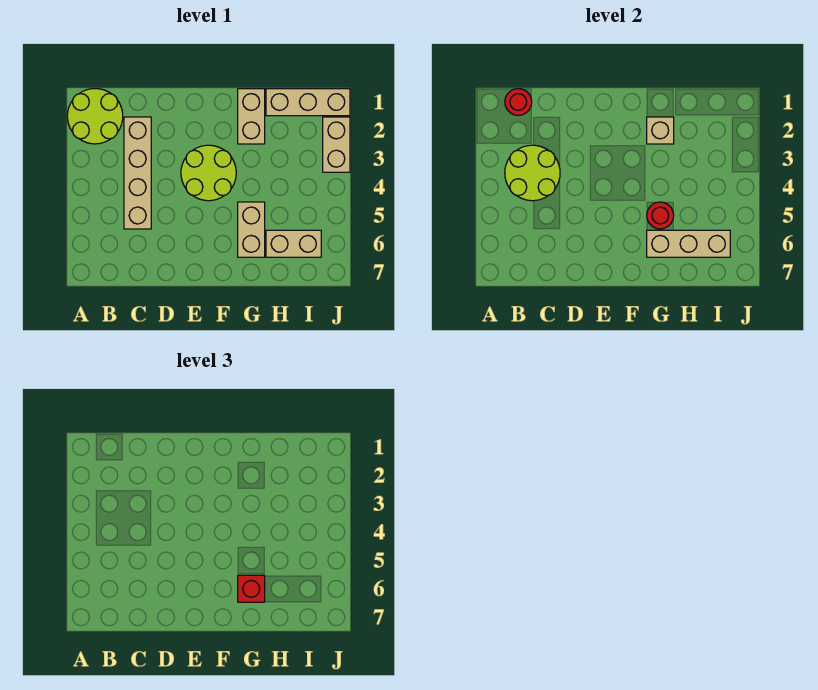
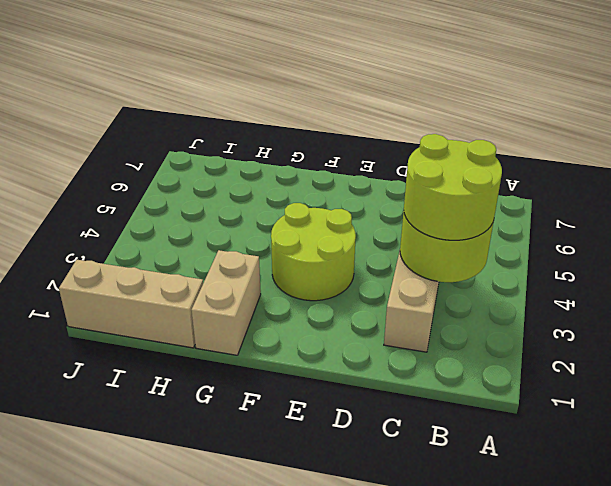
lime round brick B3:C4 level 3 -> lime round brick A1:B2 level 1
none -> tan brick G5:G6 level 1
none -> tan brick H6:I6 level 1
none -> tan brick J2:J3 level 1

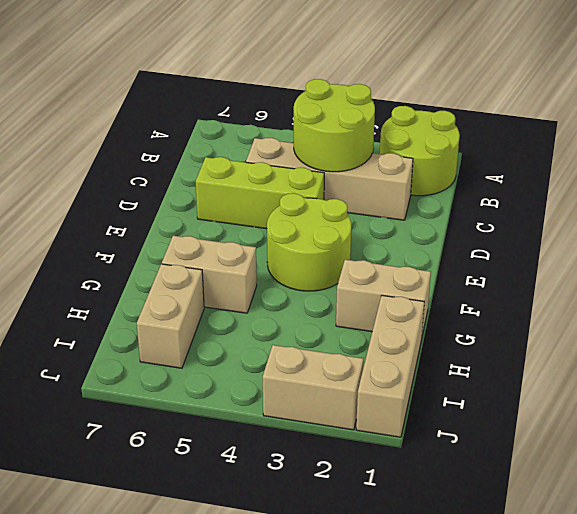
lime brick D4:D6 level 1 -> none
none -> red round brick B1 level 2
none -> tan brick G2 level 2
none -> red round brick G5 level 2

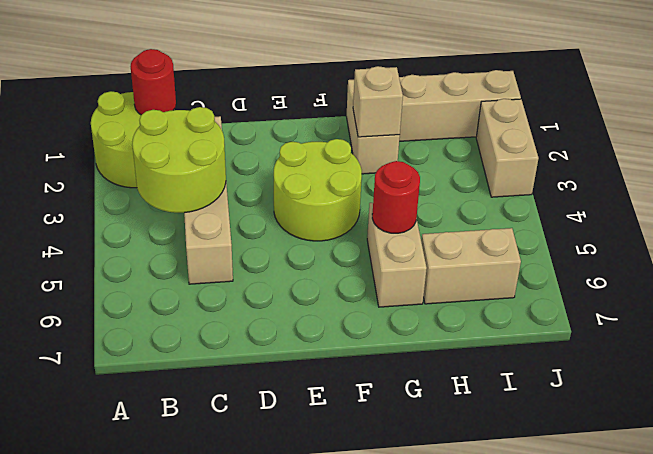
none -> tan brick G6:I6 level 2
none -> red brick G6 level 3

